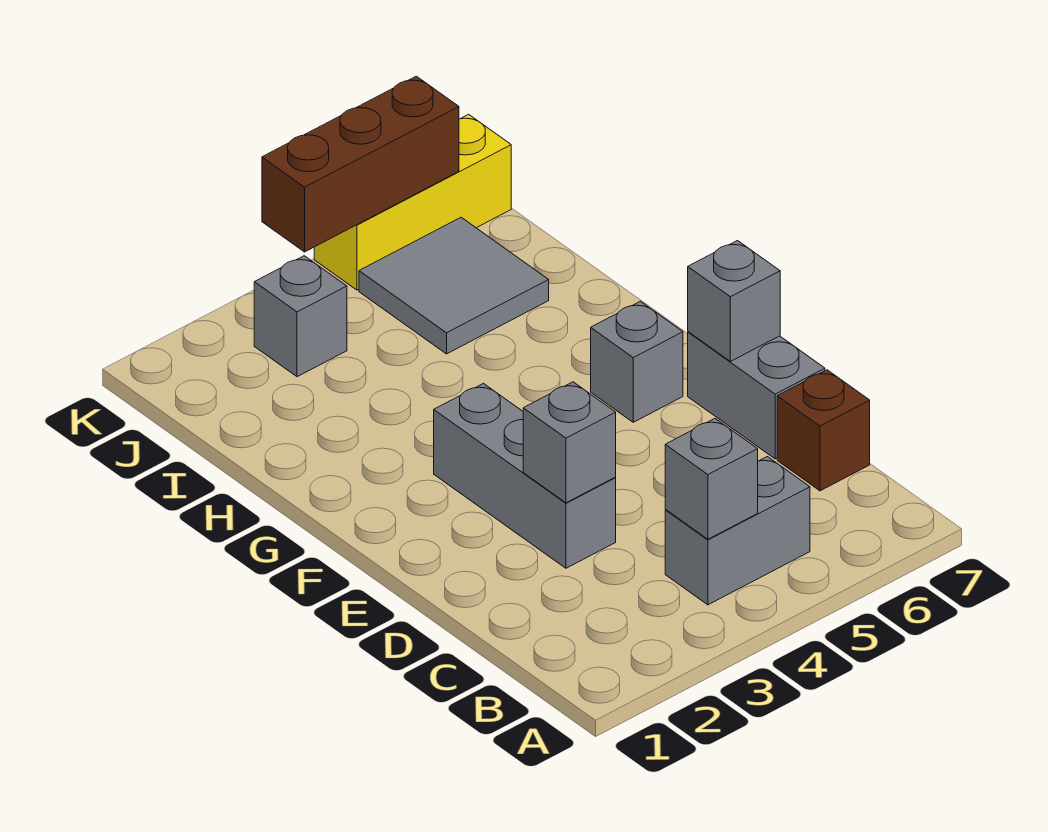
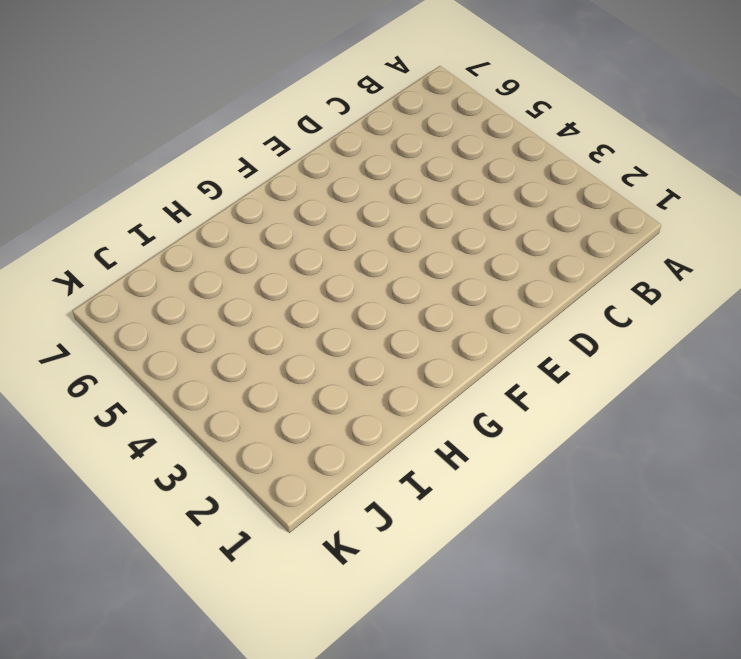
none -> grey brick B4:B5 level 1
none -> brown brick C7 level 1
none -> grey brick D3:F3 level 1

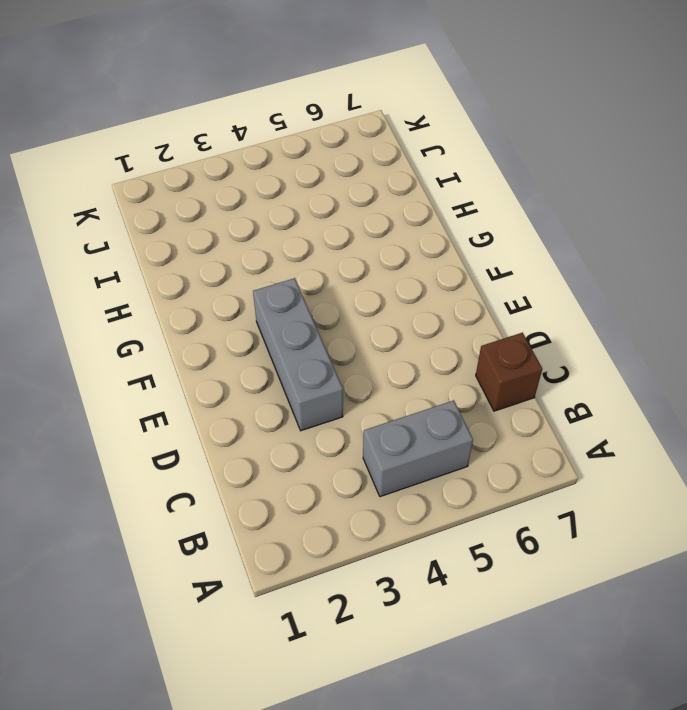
none -> grey brick D7:E7 level 1
none -> grey brick F6 level 1
none -> grey tile I5:J6 level 1

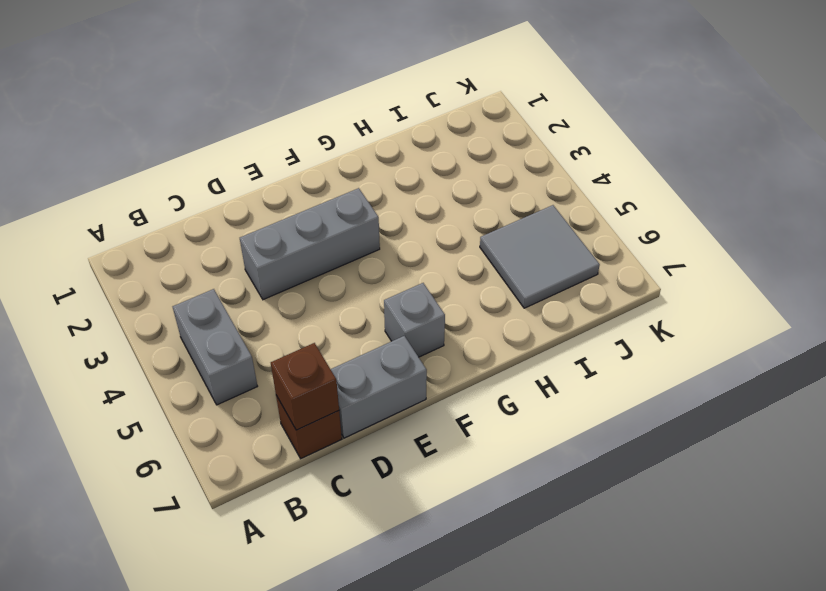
brown brick C7 level 2 -> none
none -> grey brick J3 level 1
none -> yellow brick K5:K7 level 1
none -> grey brick B4 level 2

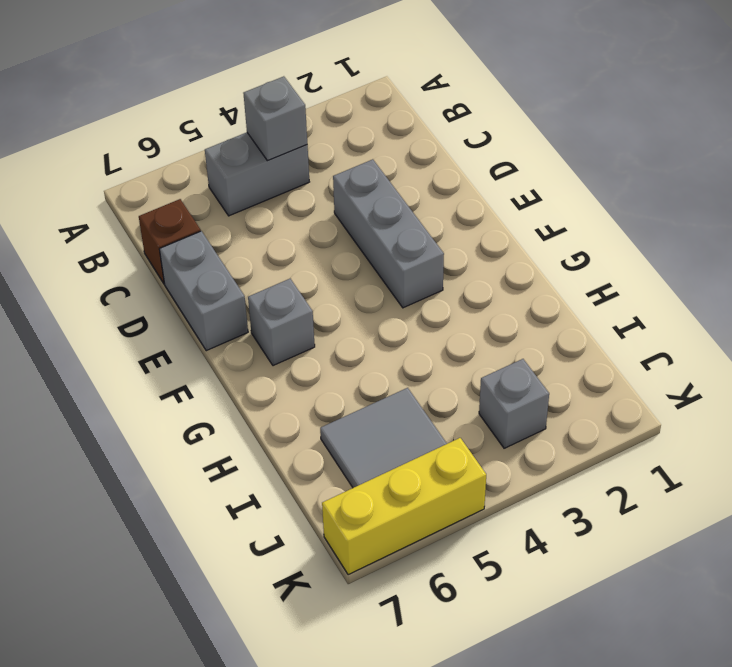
none -> grey brick D3 level 2
none -> grey brick E7 level 2
none -> brown brick K4:K6 level 2

